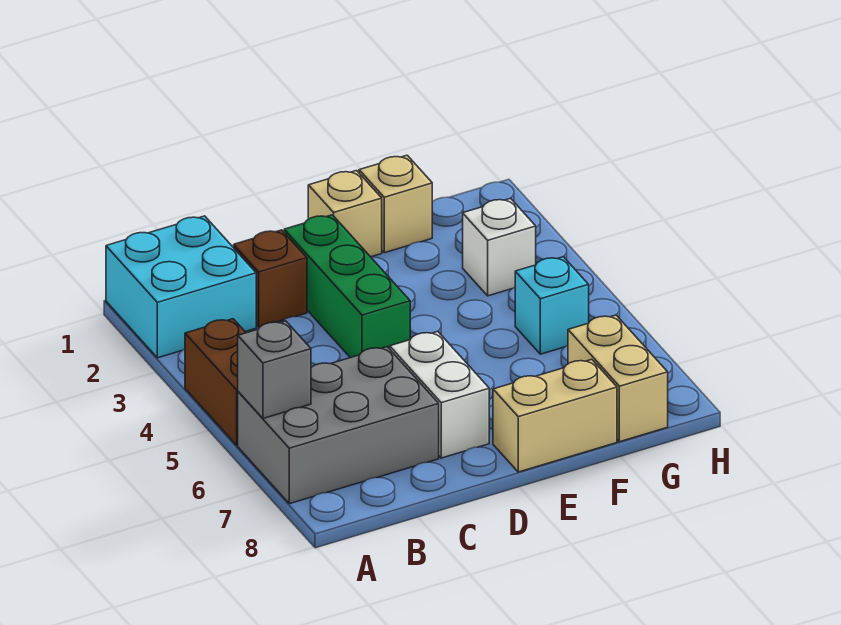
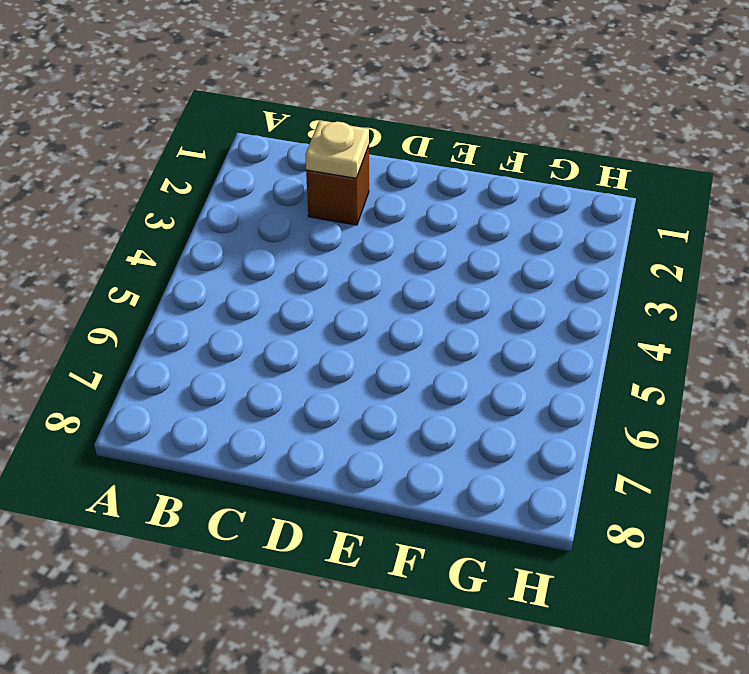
tan plate C2 level 2 -> none
none -> cyan brick A1:B2 level 1
none -> brown brick A4:A5 level 1
none -> grey brick A6:C7 level 1

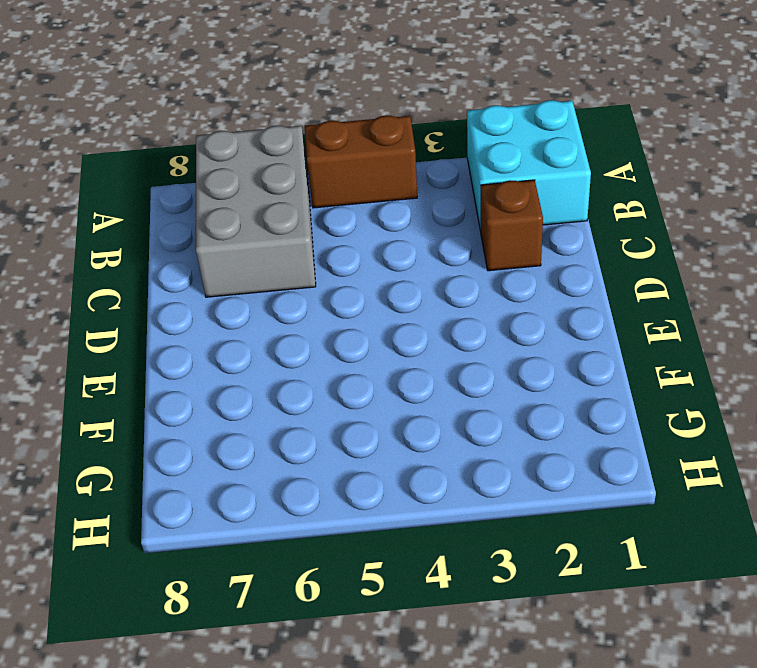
none -> green brick D2:D4 level 1
none -> white brick D6:D7 level 1
none -> tan brick E1 level 1

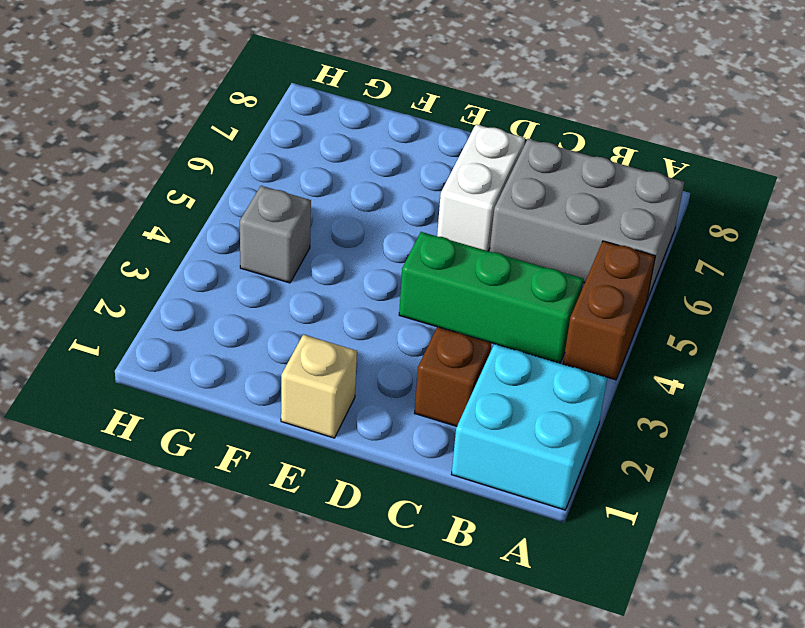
green brick B4:D4 level 1 -> green brick D2:D4 level 1
grey brick G4 level 1 -> grey brick A6 level 2
none -> tan brick E8:F8 level 1
none -> tan brick F1 level 1
none -> white brick G3 level 1

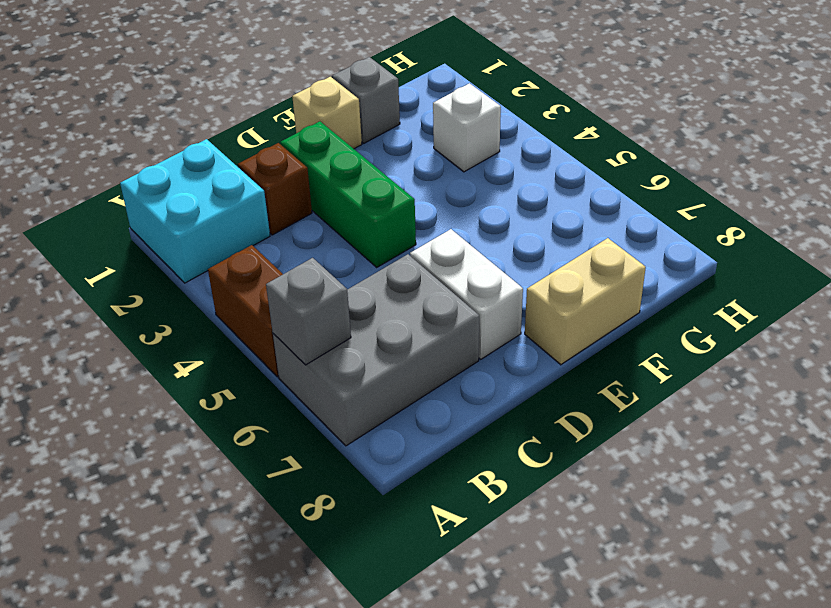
grey brick F1 level 1 -> tan brick F1 level 1
none -> cyan brick G5 level 1
none -> tan brick G7:G8 level 1

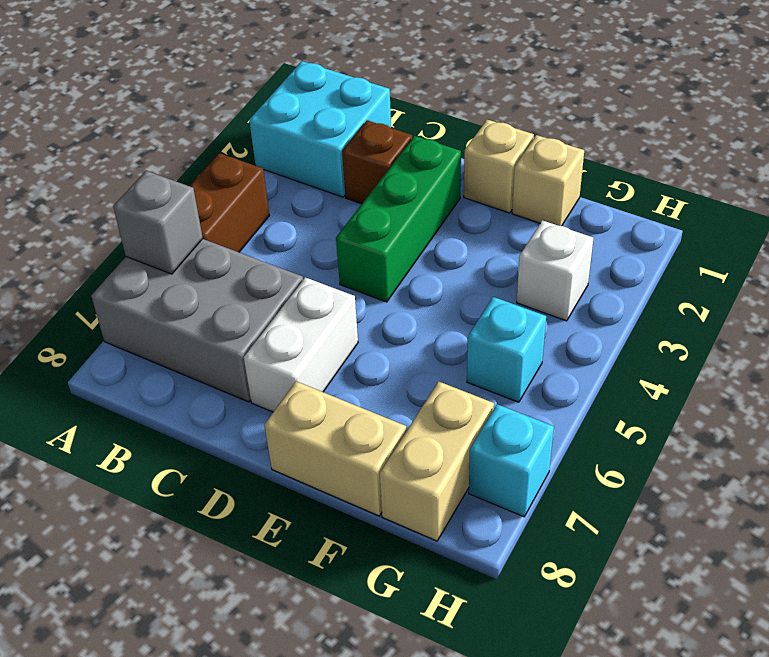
cyan brick H7 level 1 -> none

